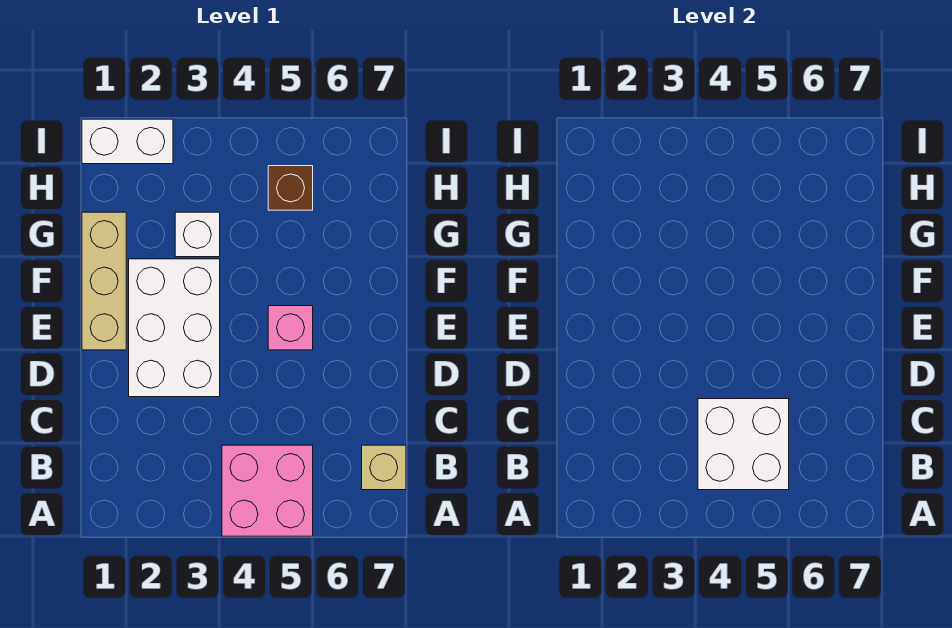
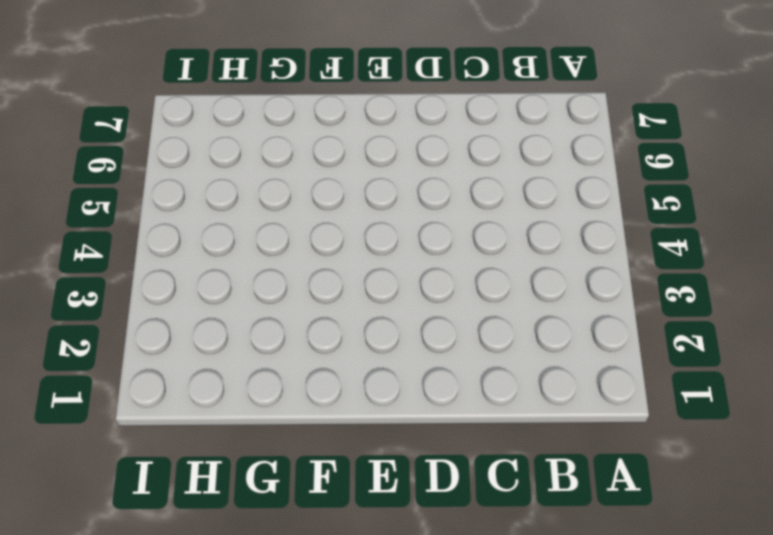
none -> pink brick A4:B5 level 1
none -> tan brick B7 level 1

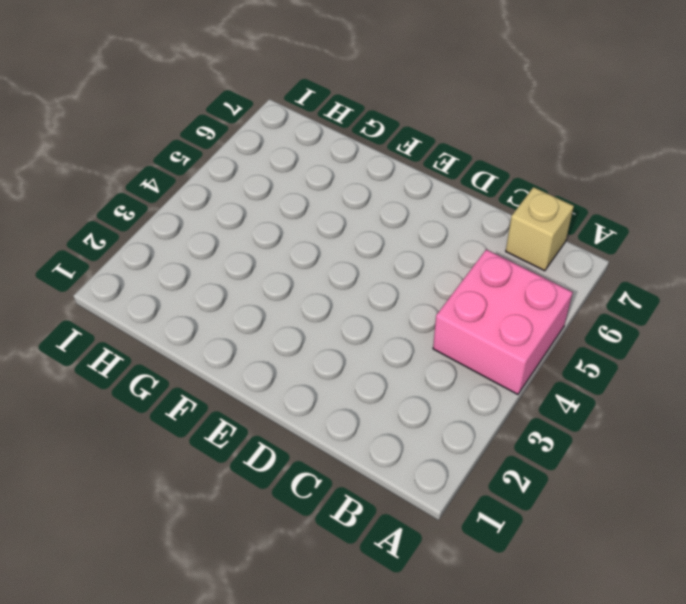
none -> white brick D2:F3 level 1
none -> tan brick E1:G1 level 1

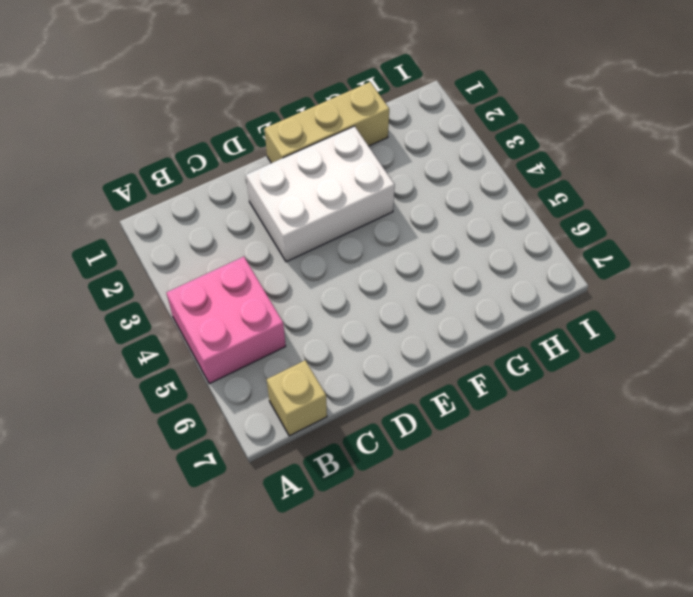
none -> pink brick E5 level 1
none -> white brick G3 level 1

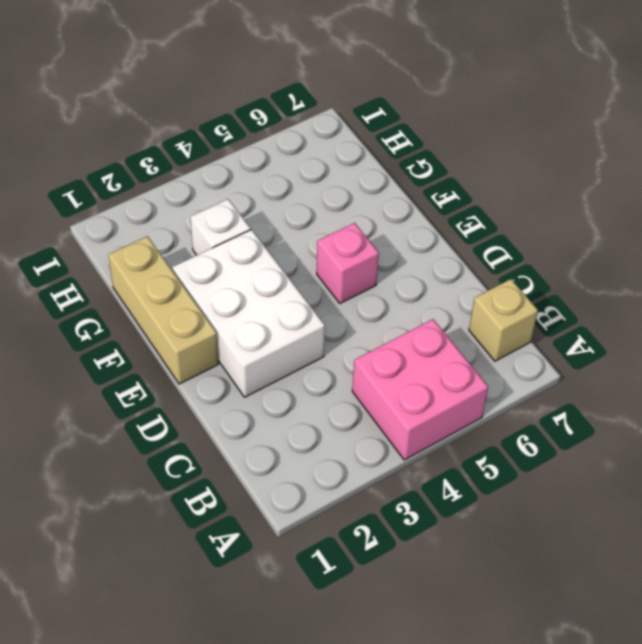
none -> brown brick H5 level 1
none -> white brick I1:I2 level 1

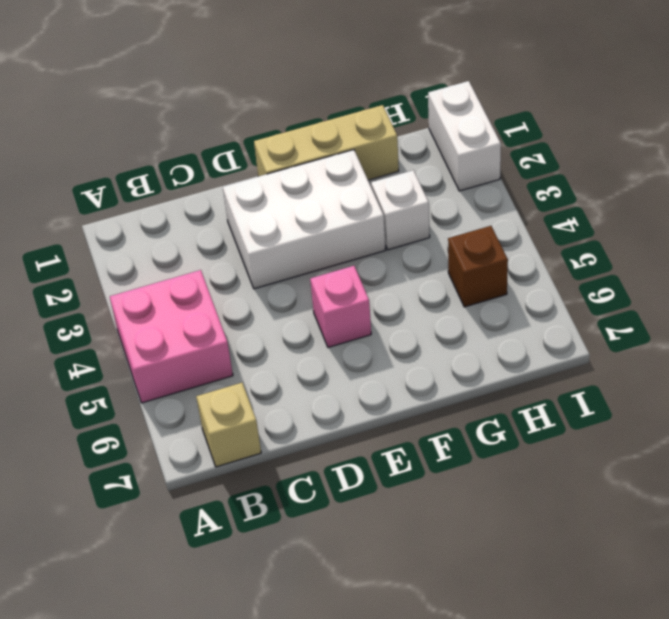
none -> white brick B4:C5 level 2

